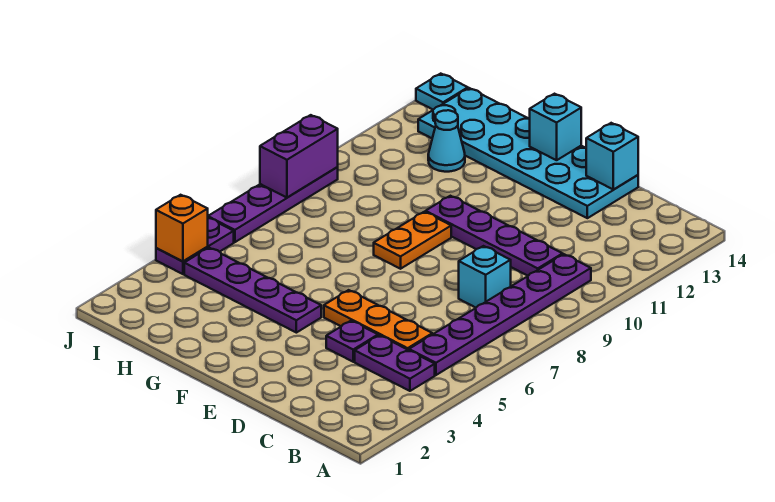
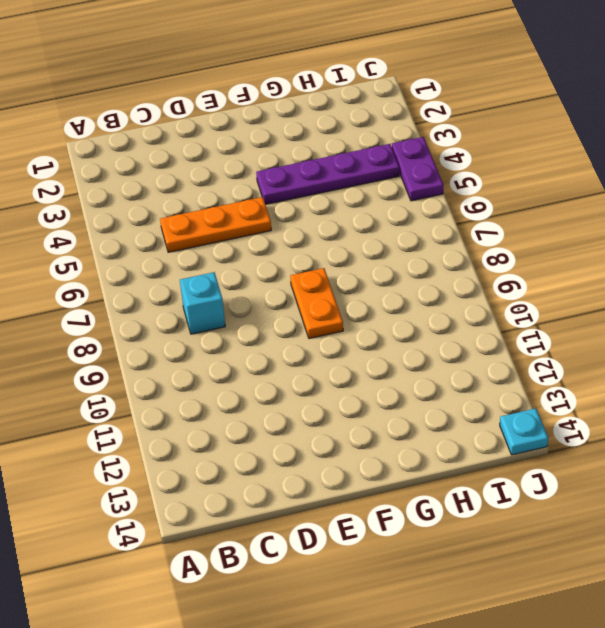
none -> purple plate B4:C4 level 1
none -> purple plate B5:B10 level 1
none -> purple plate C10:F10 level 1

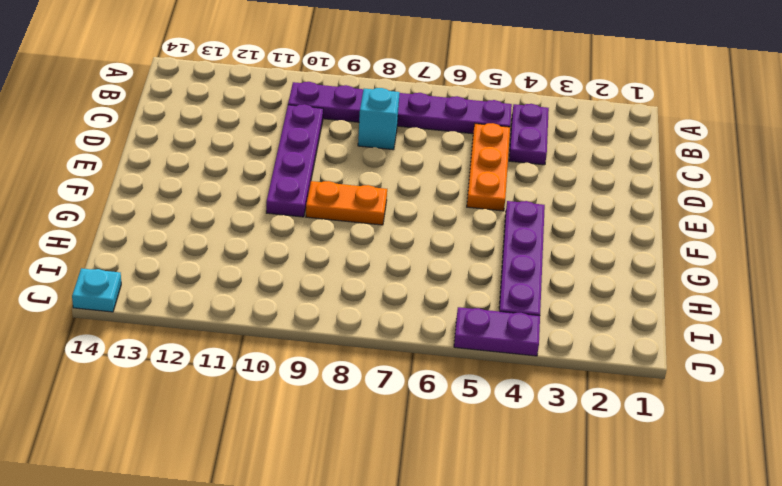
none -> purple plate D4 level 1
none -> cyan plate D13:I14 level 1
none -> cyan cone H12 level 1

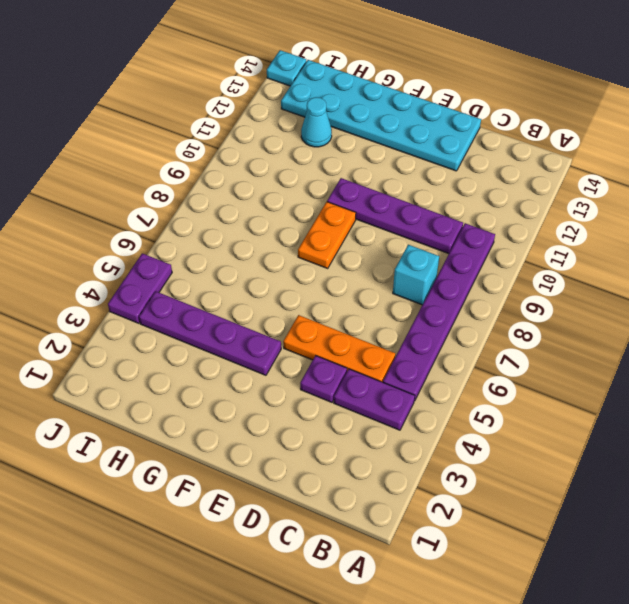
none -> purple plate J6:J9 level 1
none -> cyan brick D14 level 2
none -> cyan brick F14 level 2

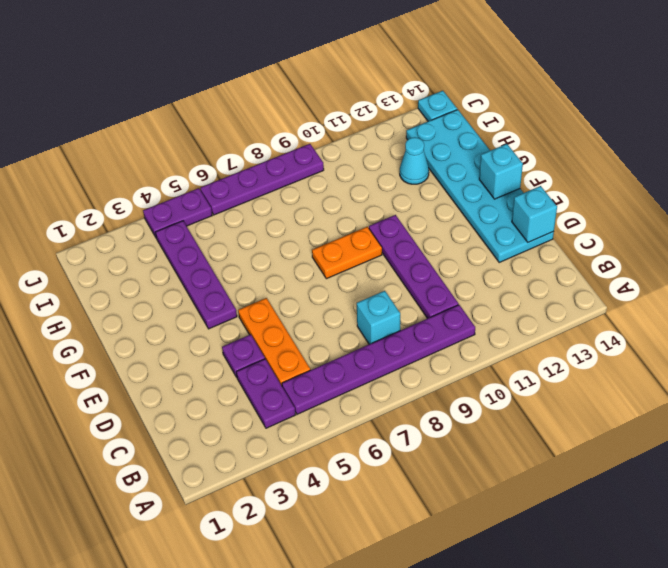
none -> orange brick J4 level 2
none -> purple brick J8:J9 level 2

